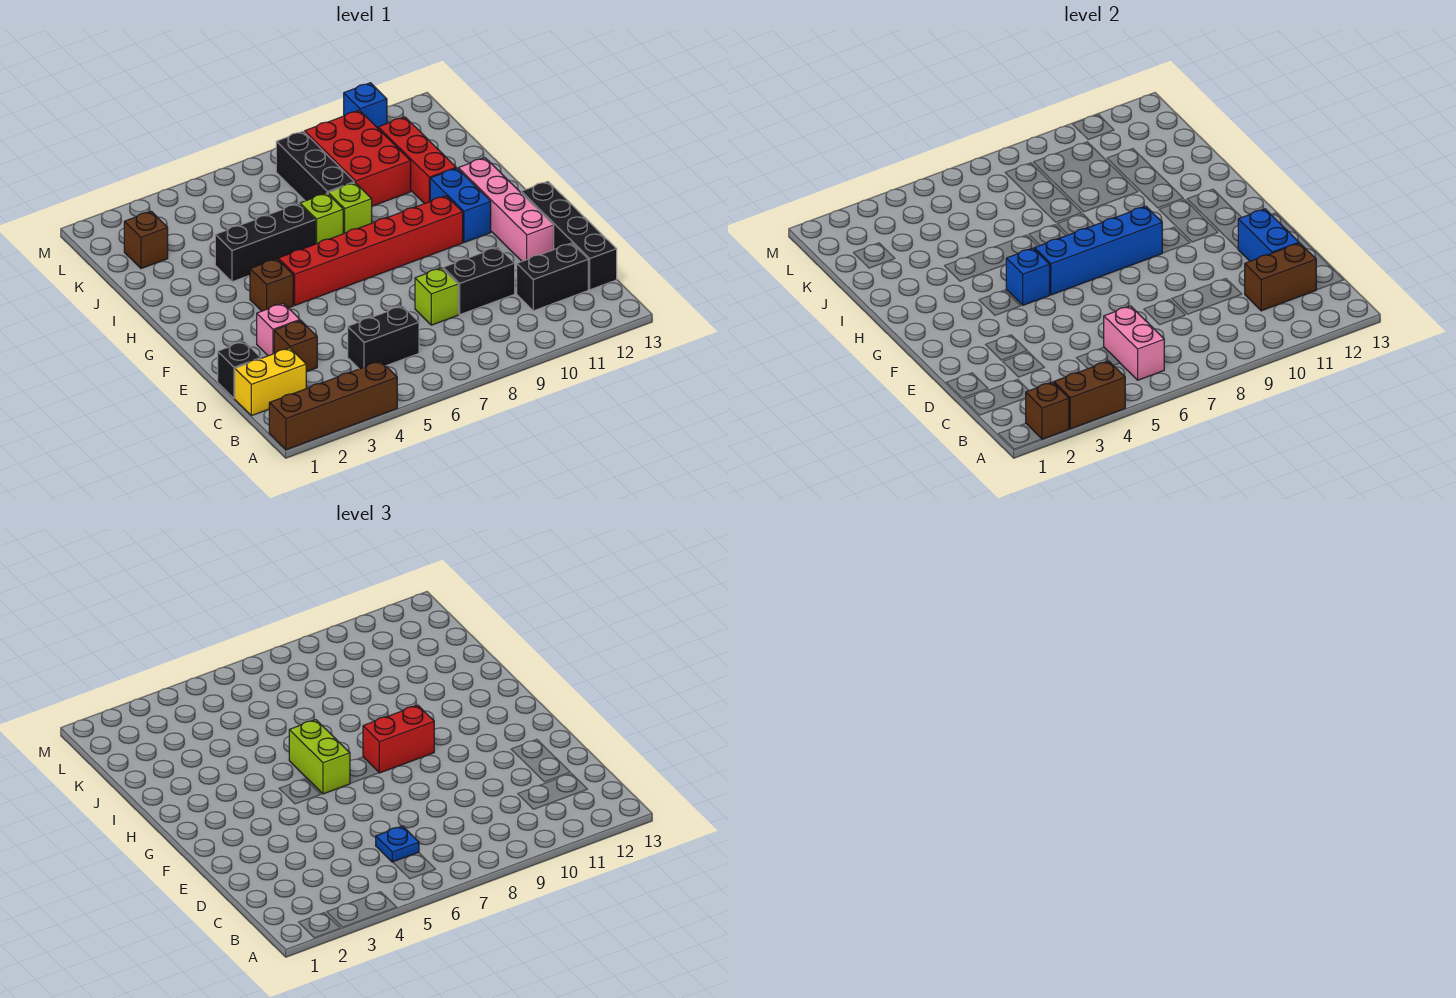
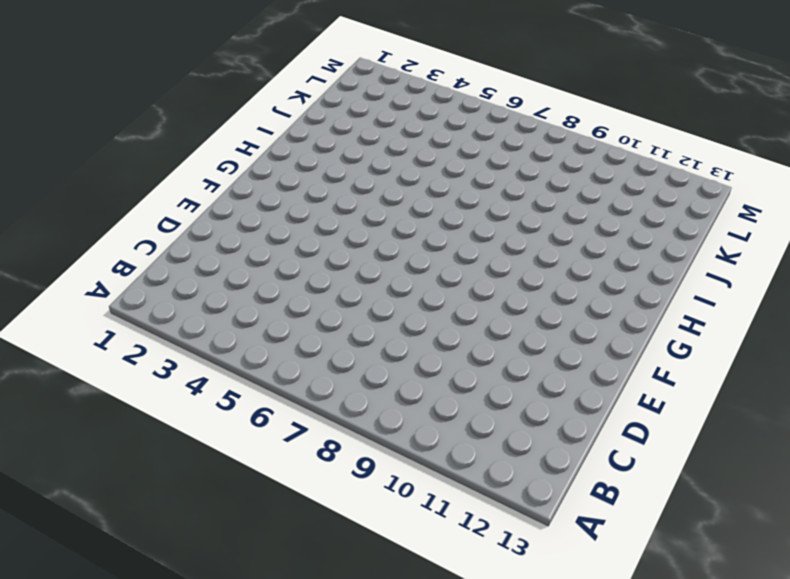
none -> brown brick A1:A4 level 1
none -> yellow brick C1:C2 level 1
none -> black brick C5:C6 level 1
none -> black brick C11:C12 level 1

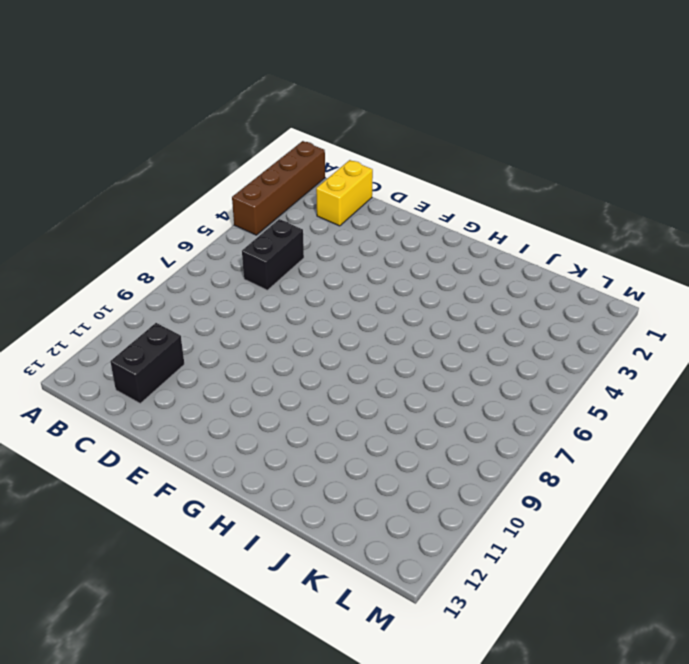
none -> black brick C13:F13 level 1
none -> black brick D1 level 1
none -> brown brick D3 level 1
none -> lime brick D8 level 1

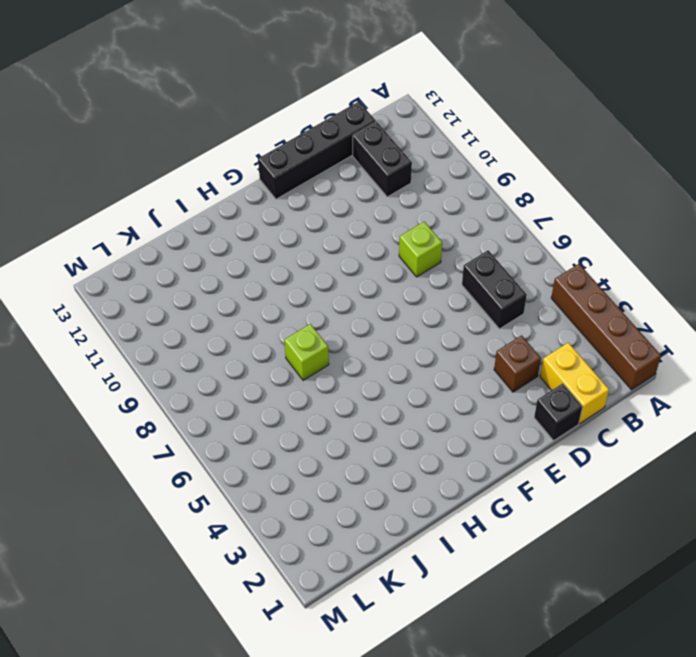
none -> black brick D9:D10 level 1
none -> pink brick E3 level 1
none -> pink brick E12:H12 level 1
none -> brown brick G4 level 1

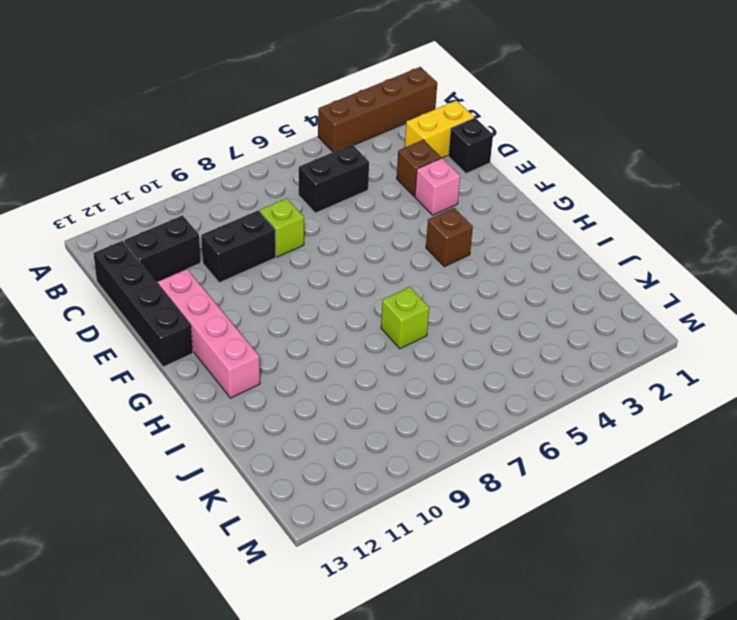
none -> red brick G5:G10 level 1
none -> blue brick G11:H11 level 1
none -> black brick I4:I6 level 1
none -> lime brick I8 level 1

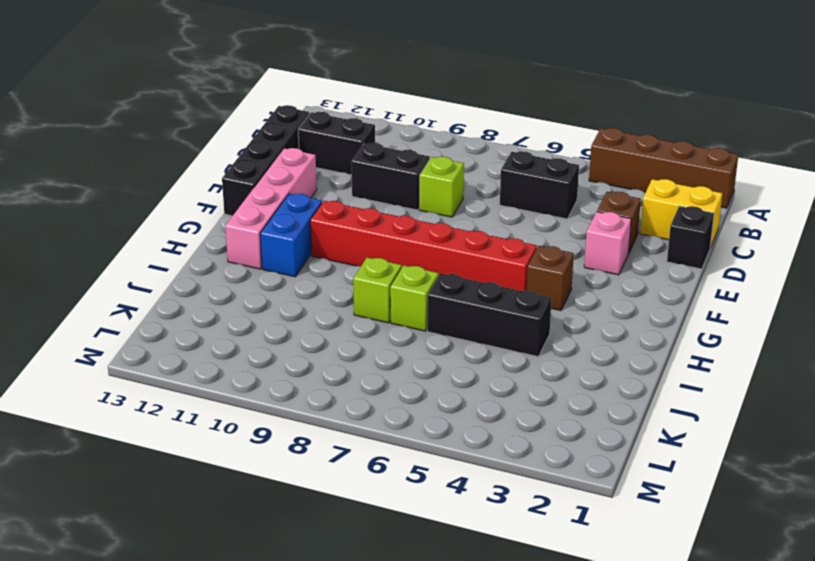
none -> red brick I11:K11 level 1
none -> black brick J8:L8 level 1
none -> red brick J9:L10 level 1
none -> brown brick K2 level 1

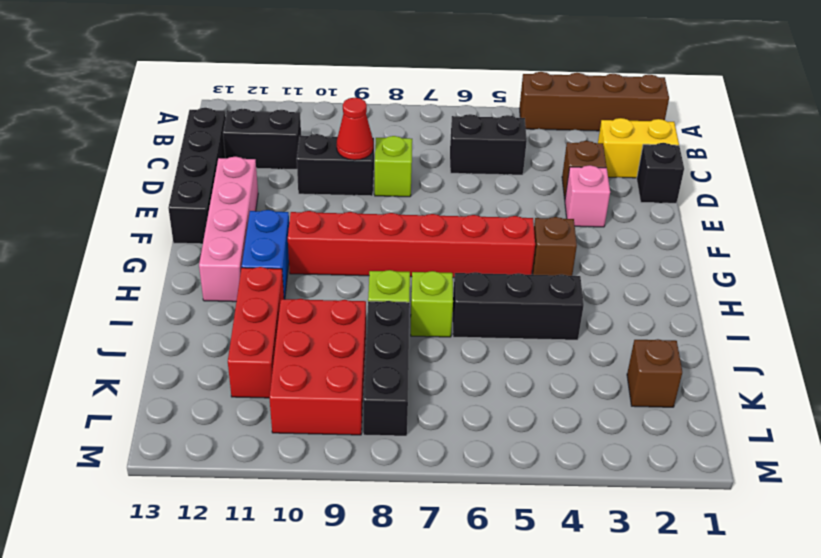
red cone D9 level 2 -> none
none -> blue brick M11 level 1
none -> brown brick A2 level 2
none -> brown brick A3:A4 level 2
none -> pink brick B6:C6 level 2

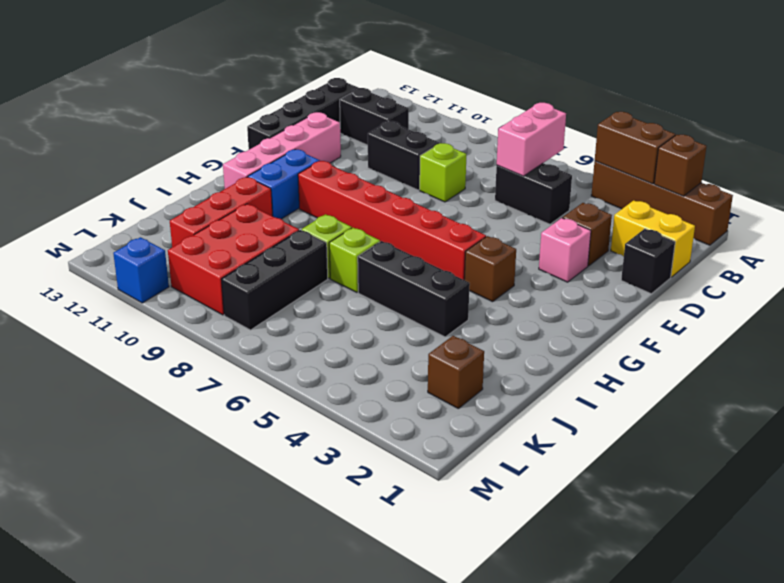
none -> brown brick C11:C12 level 2
none -> blue brick D12:E12 level 2
none -> blue brick G5 level 2
none -> blue brick G6:G9 level 2

